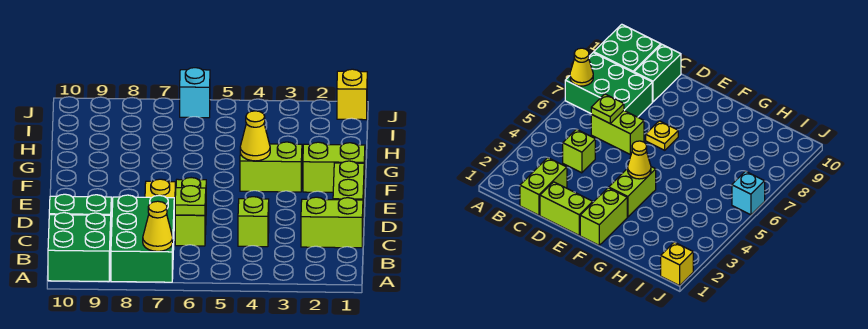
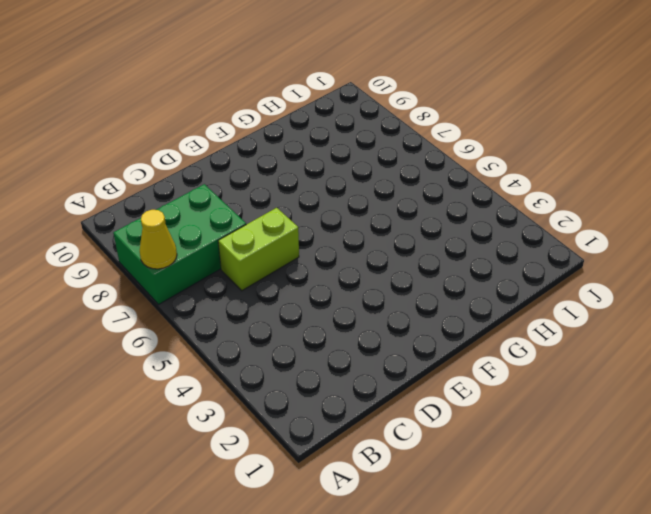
none -> green brick A9:B10 level 1
none -> lime brick C1:C2 level 1
none -> lime brick C4 level 1

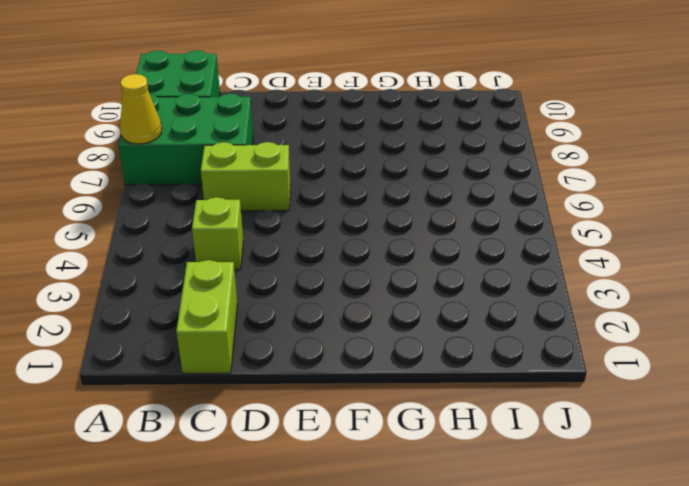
none -> green brick C9:C10 level 1
none -> lime brick D1:E1 level 1
none -> yellow plate E7 level 1

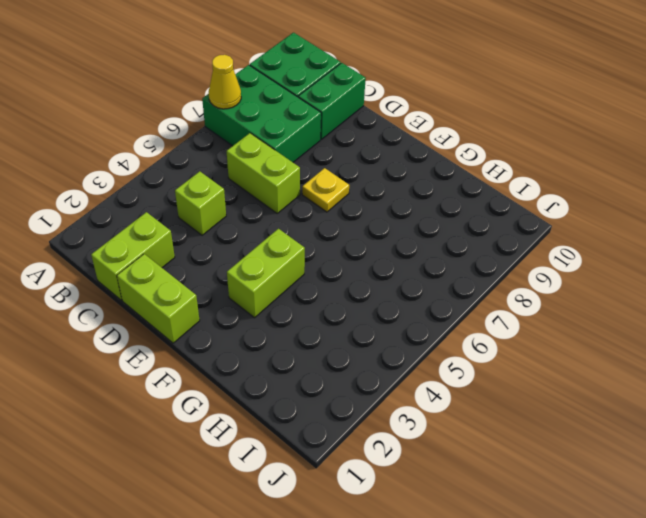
none -> lime brick F1:F2 level 1
none -> yellow brick J1 level 1
none -> cyan brick J6 level 1

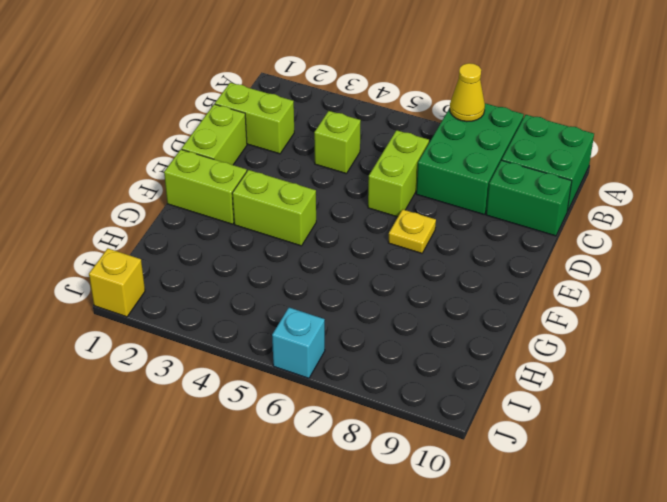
none -> lime plate C6 level 2
none -> yellow cone F4 level 2

